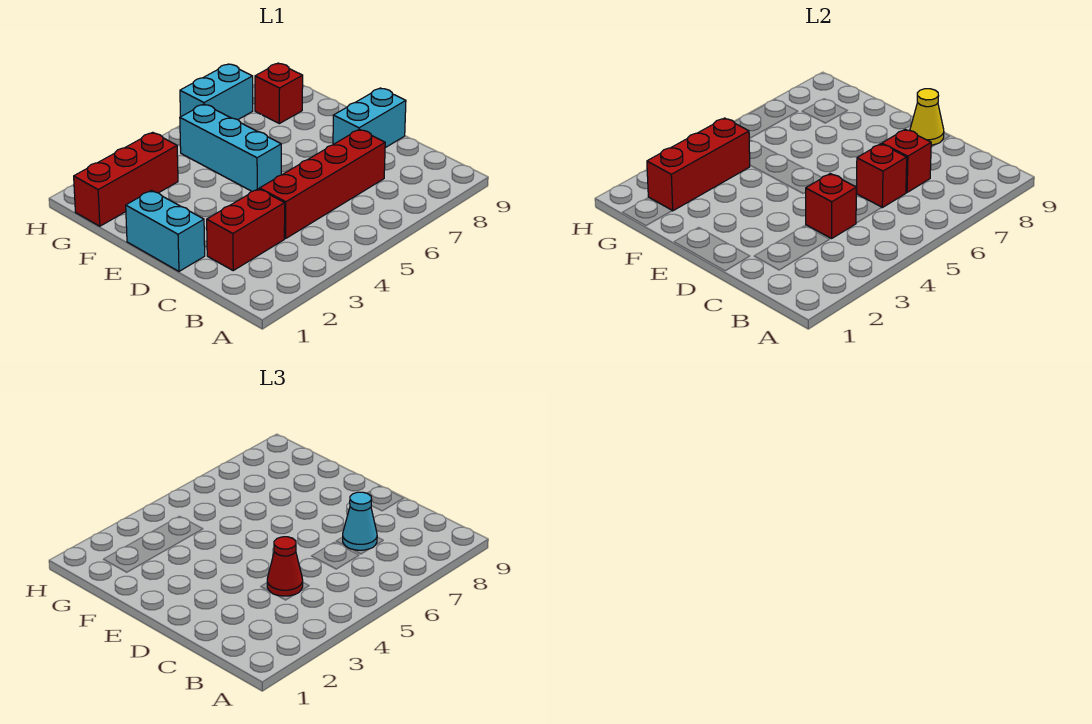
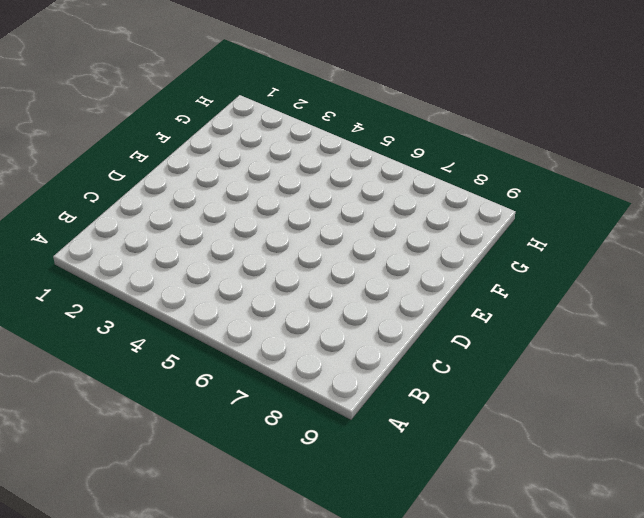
none -> red brick C2:C3 level 1
none -> red brick C4:C7 level 1
none -> cyan brick D1:E1 level 1

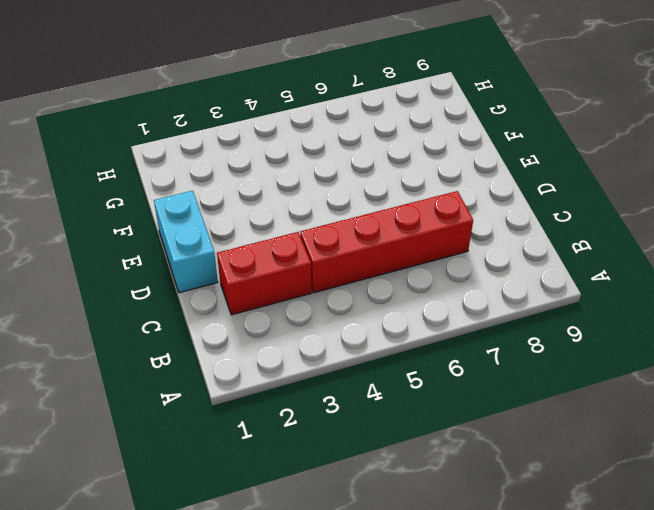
none -> cyan brick D8:D9 level 1
none -> cyan brick E5:G5 level 1
none -> red brick G1:G3 level 1

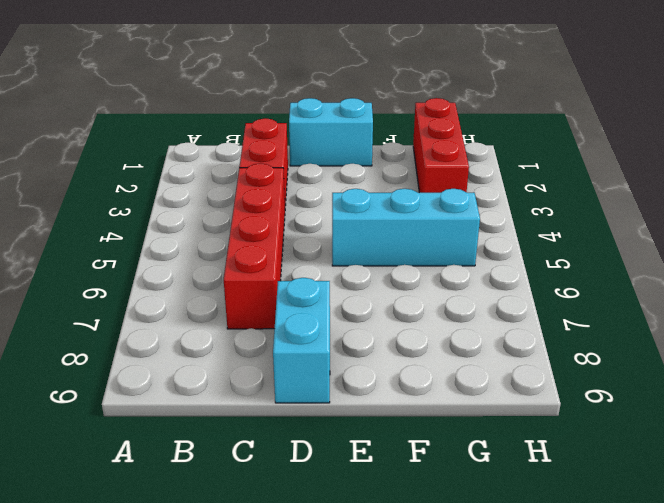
none -> red brick G8 level 1
none -> cyan brick H6:H7 level 1
none -> red brick C4 level 2

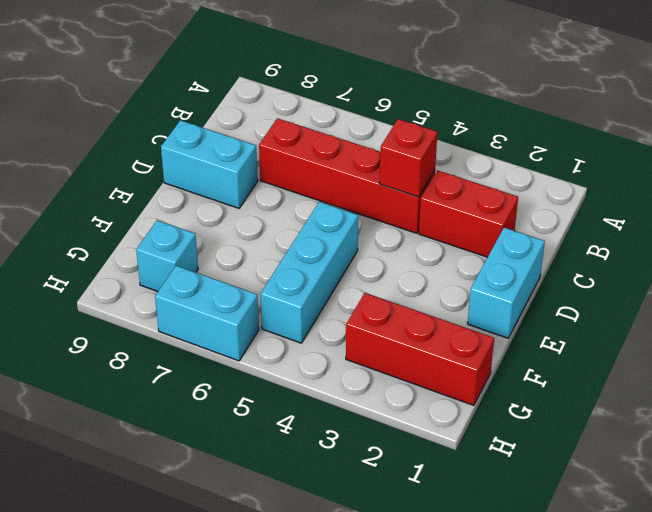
cyan brick G8 level 1 -> red brick G8 level 1
none -> red brick C6 level 2
none -> red brick C7 level 2
none -> yellow cone D9 level 2

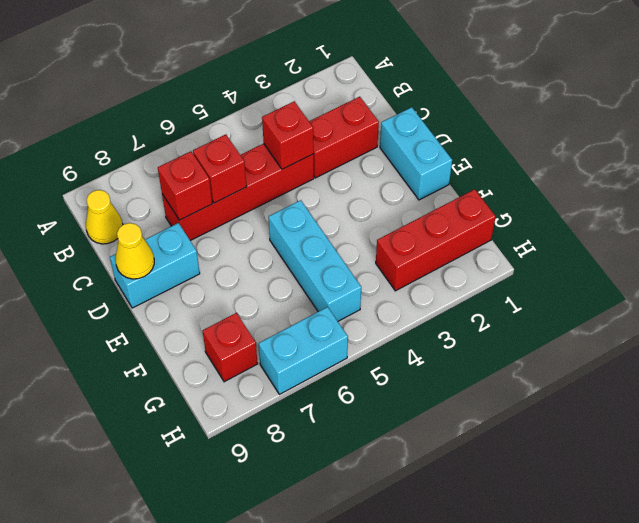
yellow cone B9 level 1 -> none
none -> red brick G2:G4 level 2
none -> red cone C4 level 3
none -> cyan cone C7 level 3

